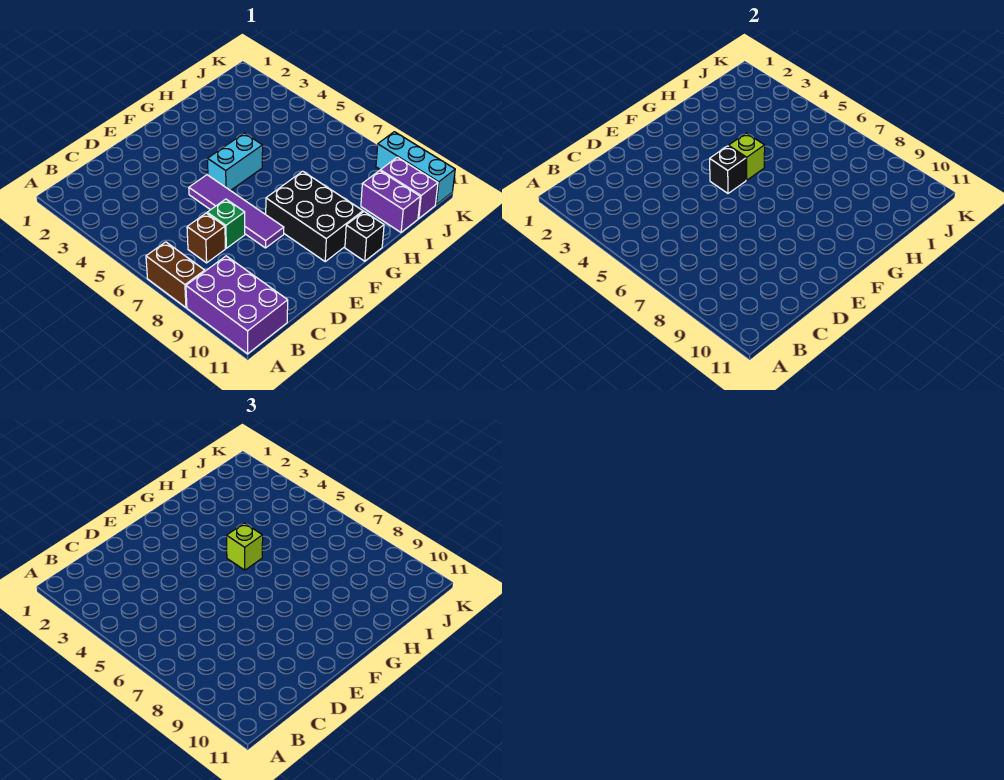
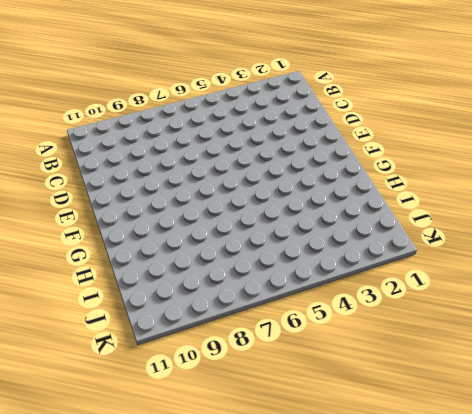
none -> brown brick A7:A8 level 1
none -> purple brick A9:B11 level 1
none -> brown brick C7 level 1

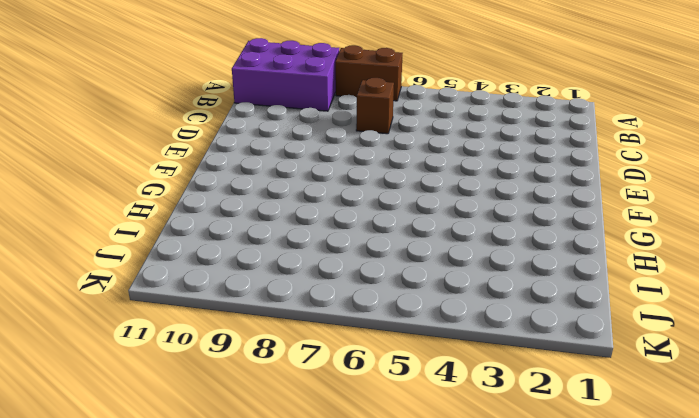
none -> green brick D7 level 1
none -> purple tile E5:E8 level 1
none -> cyan brick F5:G5 level 1

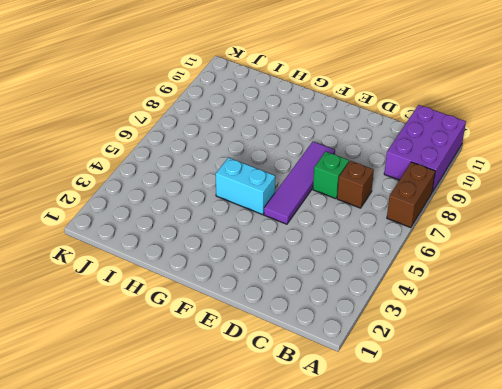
none -> black brick F8:G10 level 1
none -> black brick G11 level 1
none -> purple brick I10:I11 level 1

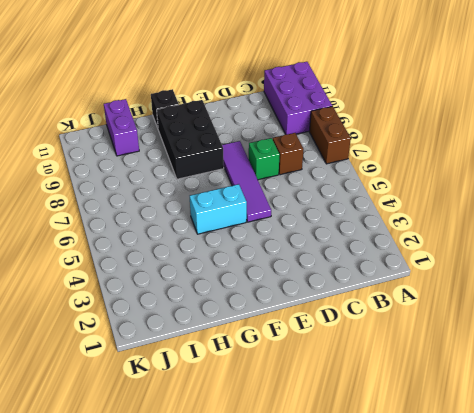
none -> purple brick J10:J11 level 1
none -> cyan brick K9:K11 level 1
none -> black brick F5 level 2

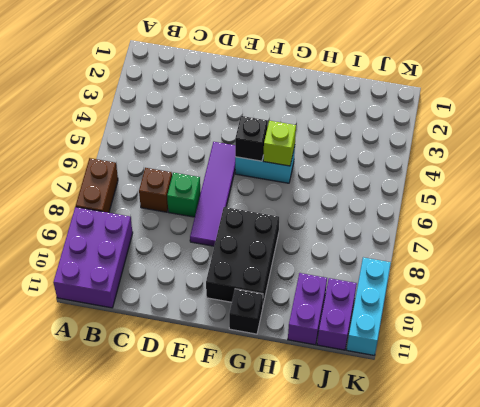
none -> lime brick G5 level 3

